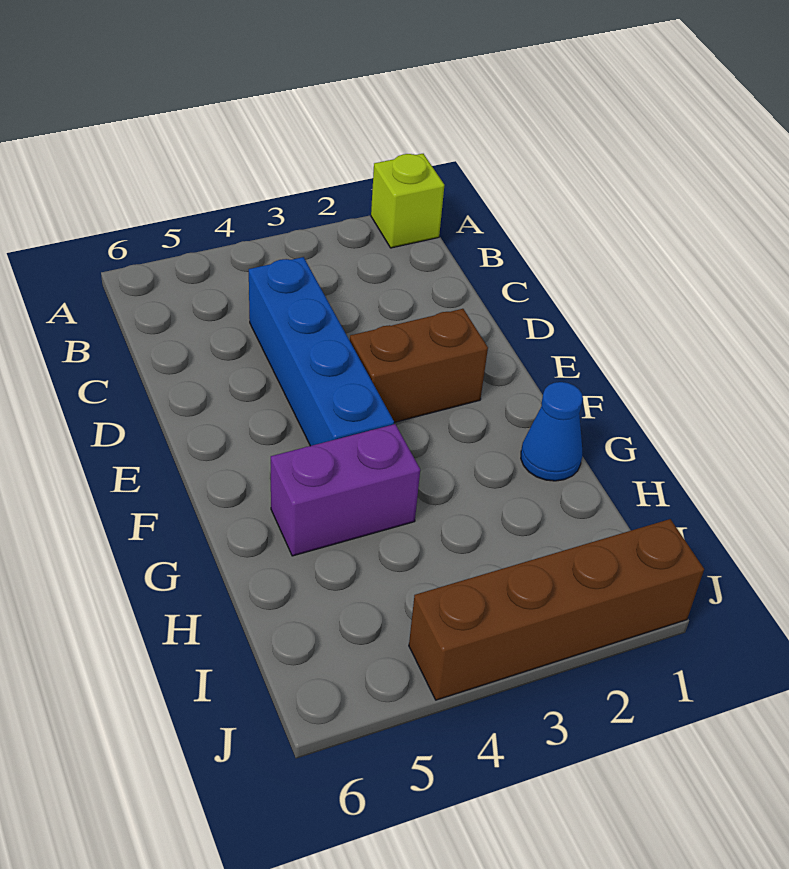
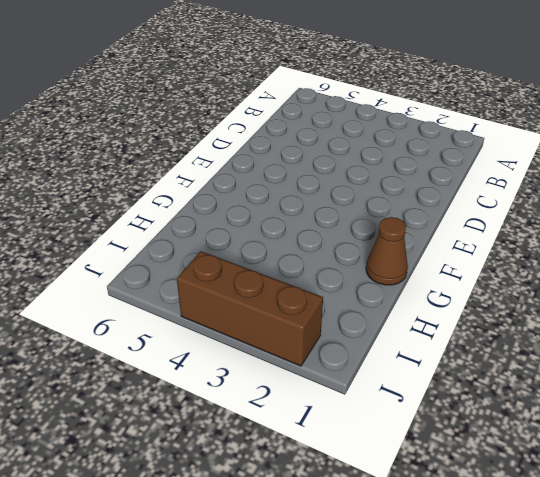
brown cone G1 level 1 -> blue cone G1 level 1
brown brick J2:J4 level 1 -> brown brick J1:J4 level 1
none -> lime brick A1 level 1
none -> blue brick C4:F4 level 1

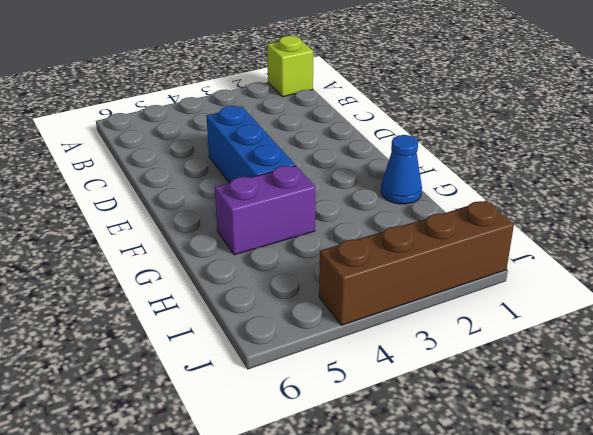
blue brick D4:F4 level 1 -> blue brick C4:F4 level 1
none -> brown brick E2:E3 level 1

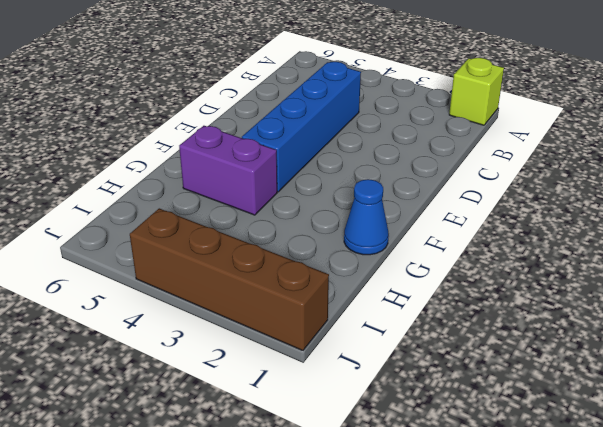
none -> brown brick E2:E3 level 1

